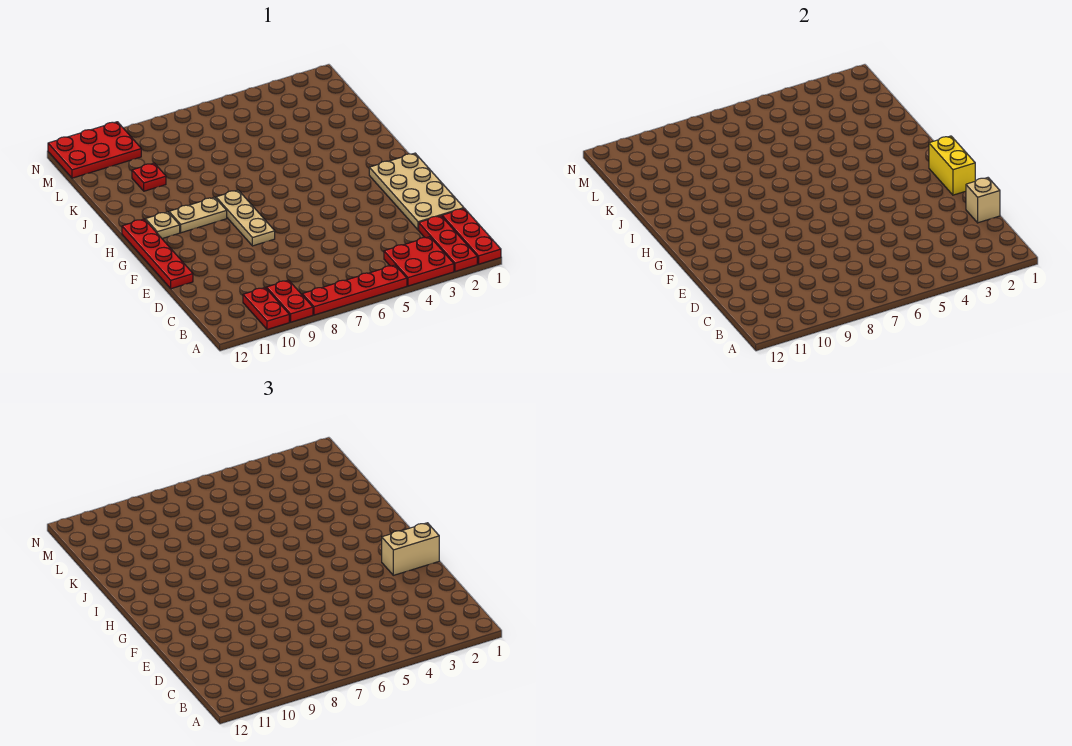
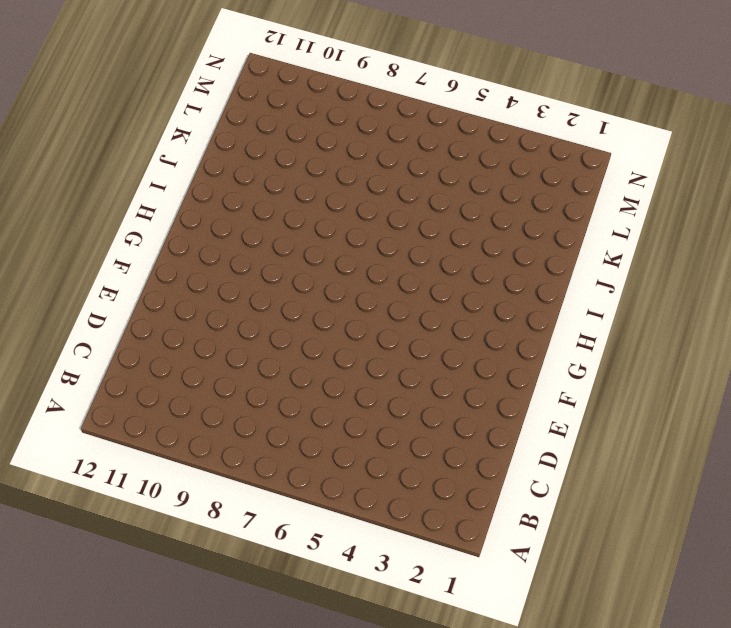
none -> red plate A1:C1 level 1
none -> red plate A2:C2 level 1
none -> red plate A3:B4 level 1

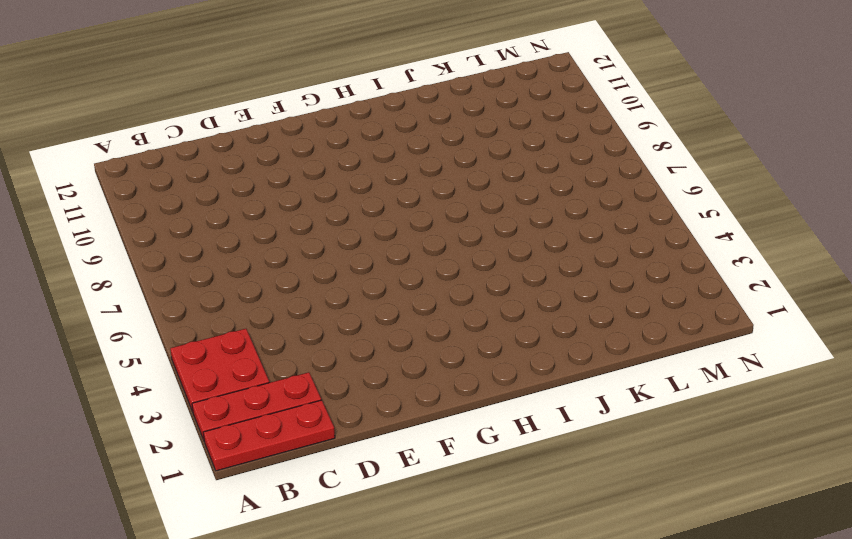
none -> red plate A5:A8 level 1
none -> red plate A9:B9 level 1
none -> red plate A10:B10 level 1

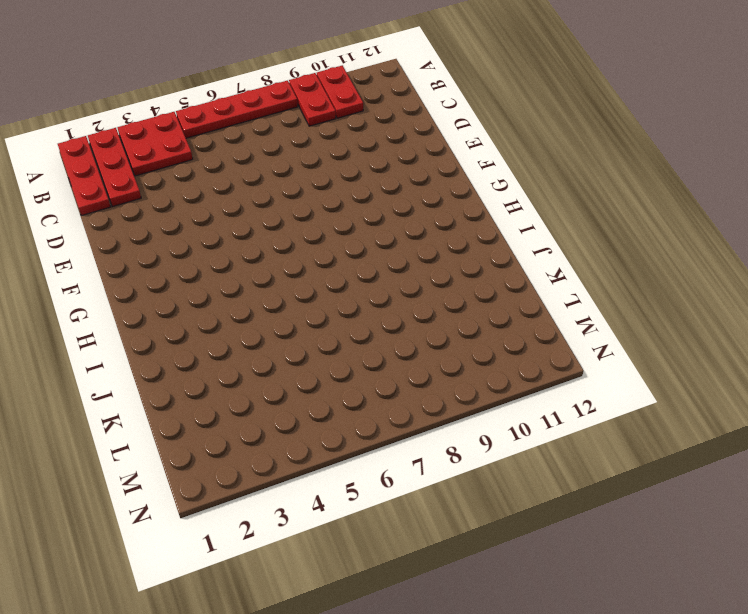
none -> tan plate D1:G2 level 1
none -> red plate E12:H12 level 1
none -> tan plate F8:H8 level 1

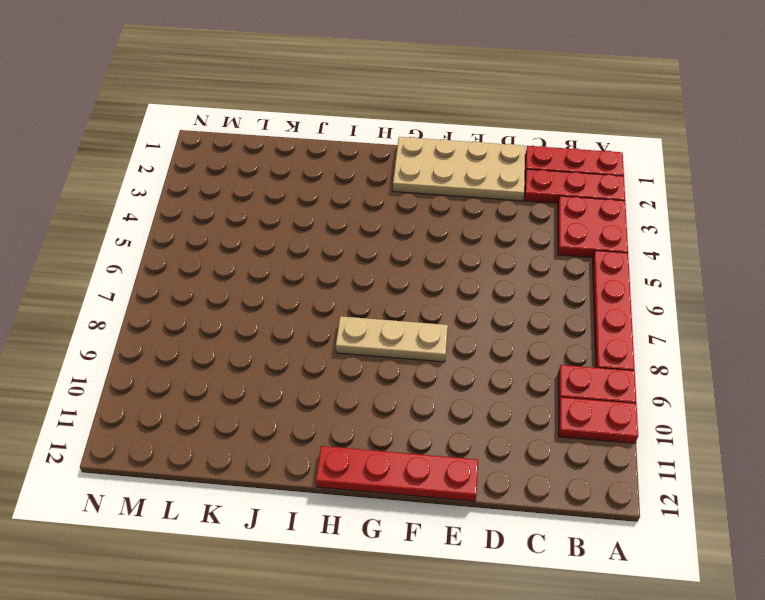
none -> tan plate H9:H10 level 1
none -> tan plate H11 level 1
none -> red plate K10 level 1

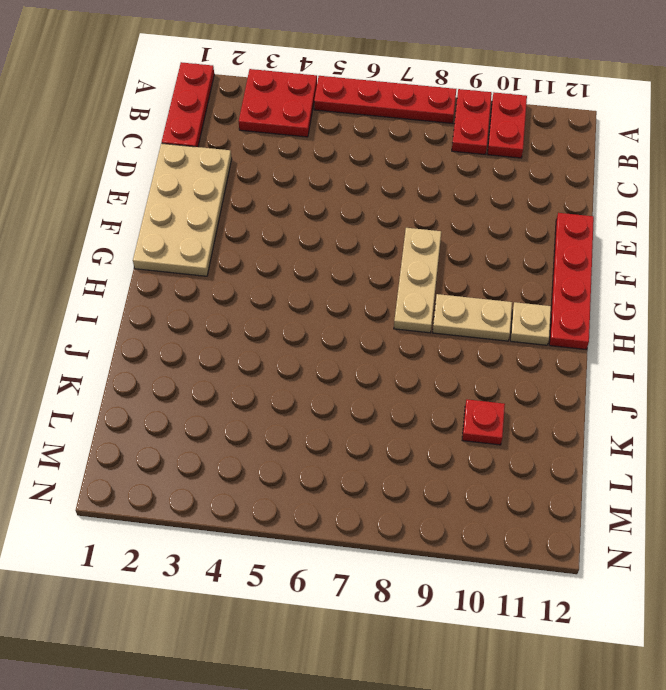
none -> red plate A2:C2 level 1
none -> red plate M10:N12 level 1
none -> tan brick D1 level 2

